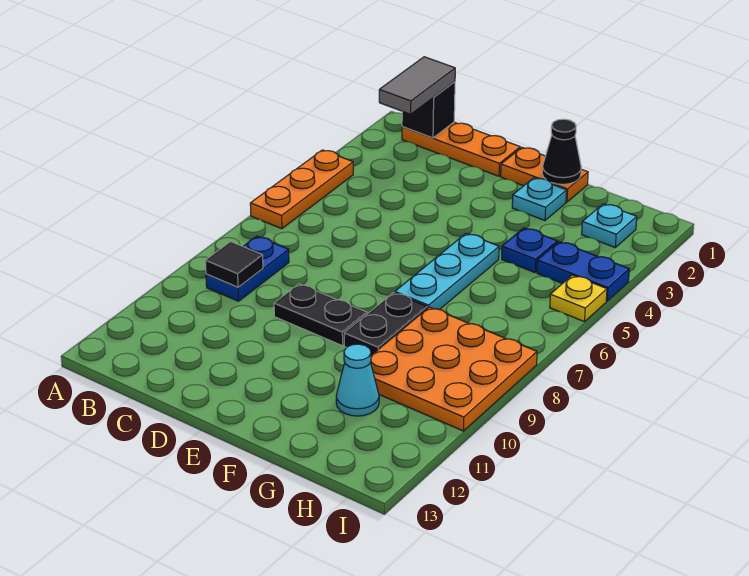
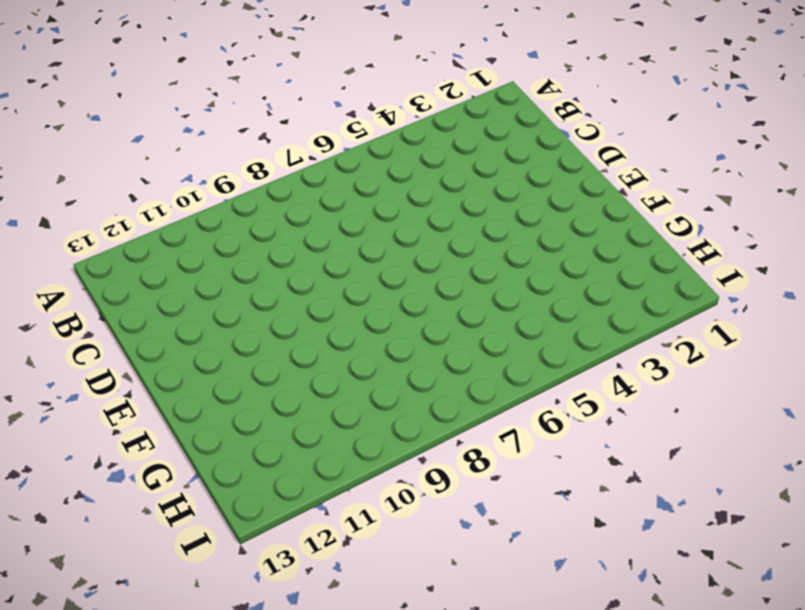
none -> orange plate A4:A6 level 1
none -> orange plate B1:D1 level 1
none -> blue plate B8:B9 level 1

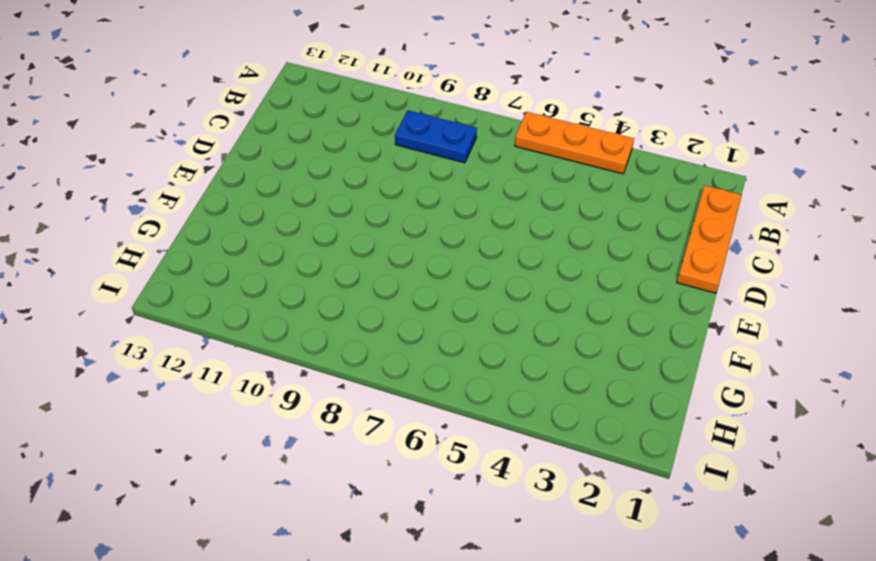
none -> black plate D9:E9 level 1
none -> orange plate E1:F1 level 1
none -> cyan plate F2 level 1

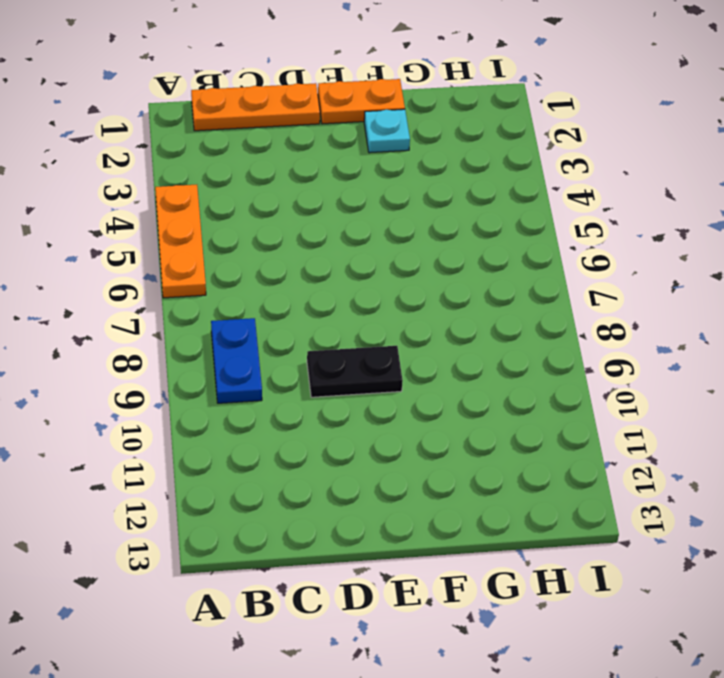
none -> cyan plate F5:F7 level 1
none -> black plate F8:F9 level 1
none -> blue plate G4 level 1

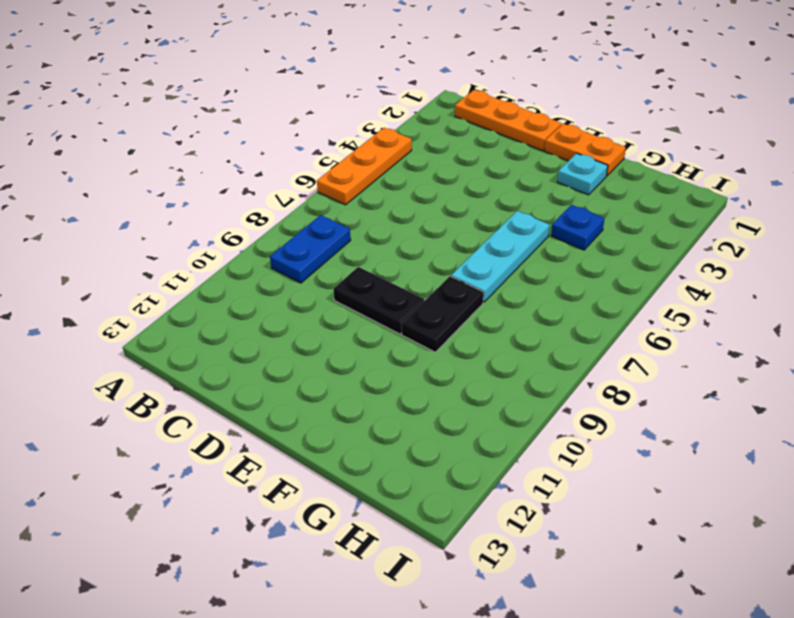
none -> orange plate G8:I10 level 1
none -> cyan cone G11 level 1
none -> cyan plate H2 level 1

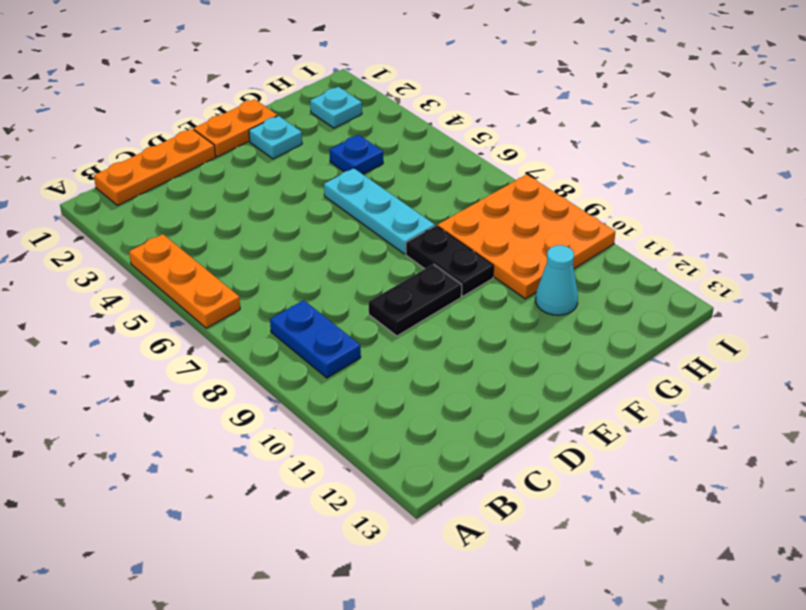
none -> blue plate H4:I4 level 1
none -> yellow plate I5 level 1
none -> black brick B1 level 2

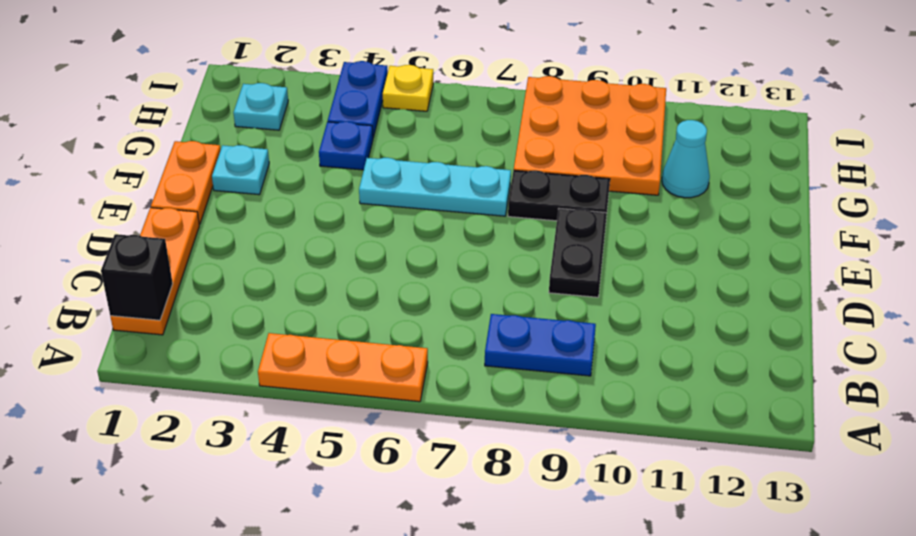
none -> black tile B9 level 2
none -> black cone F1 level 2
none -> grey tile B1:B2 level 3

